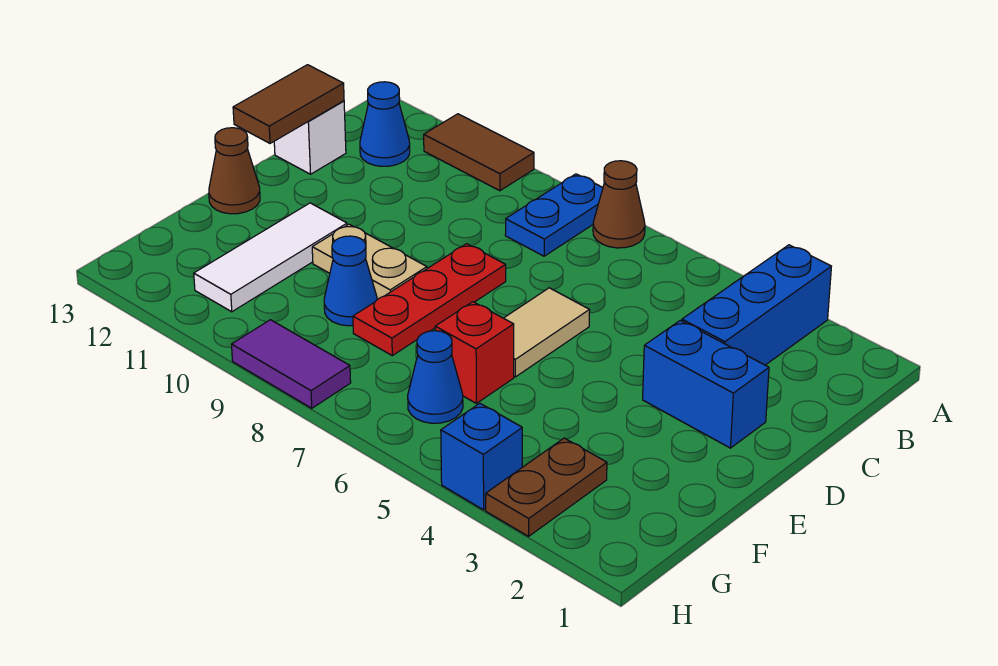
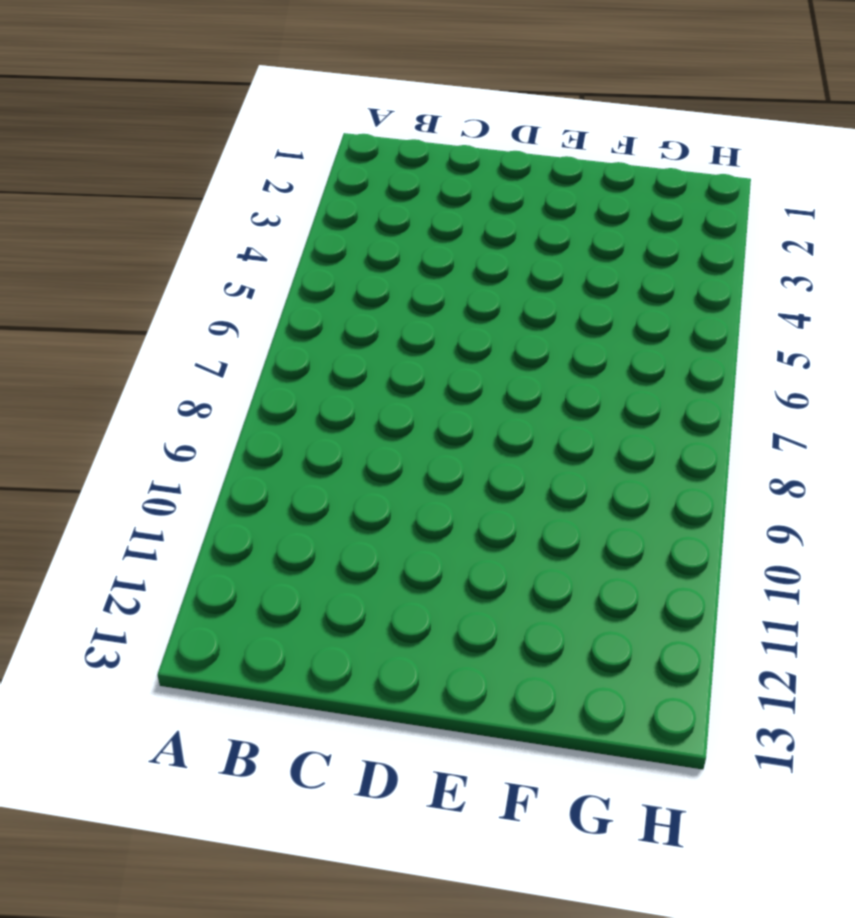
none -> blue brick A3:C3 level 1
none -> brown cone A7 level 1
none -> blue plate A8:B8 level 1

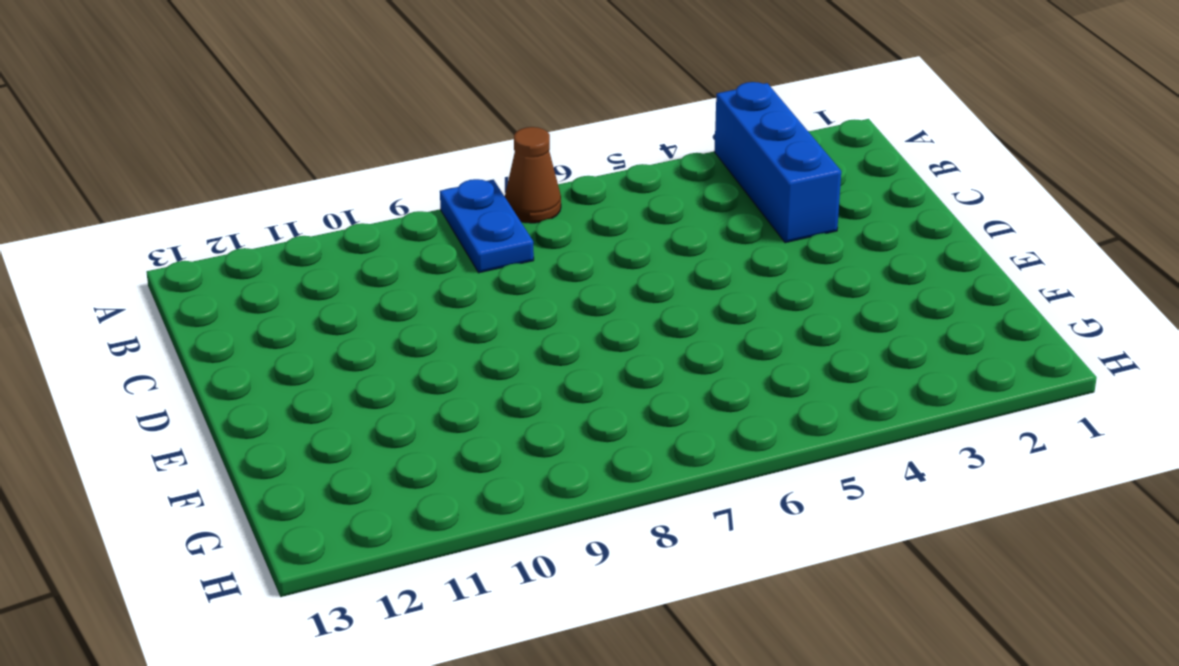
none -> brown tile A10:A11 level 1
none -> blue cone B12 level 1
none -> white brick C13 level 1

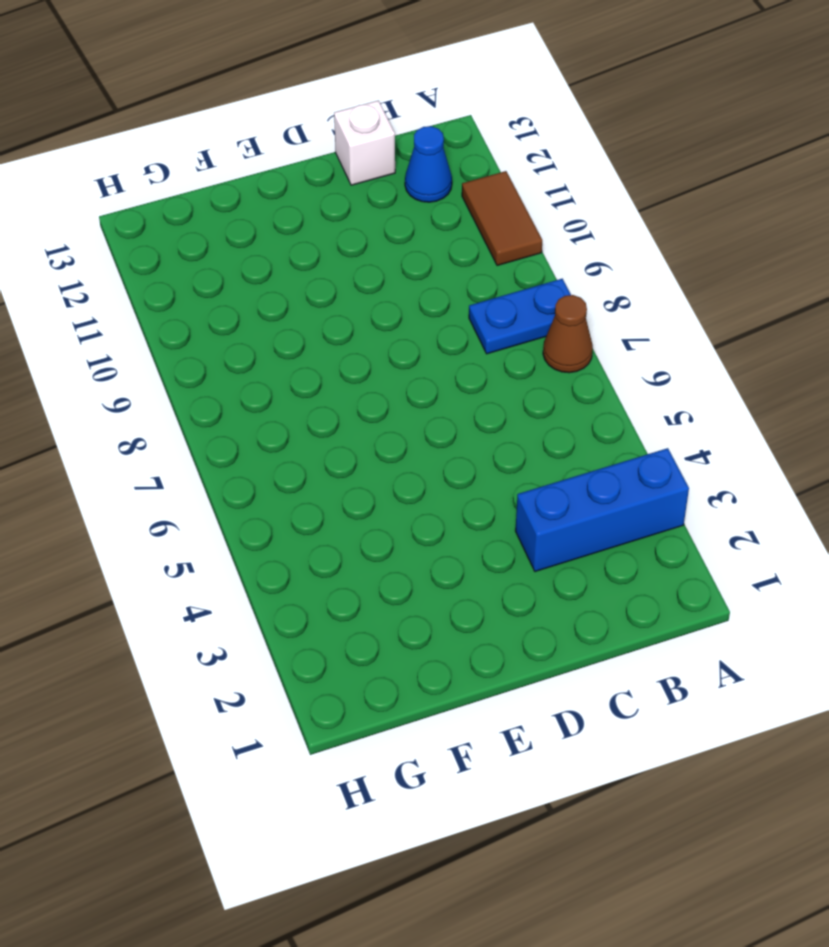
none -> blue brick D2:D3 level 1
none -> tan tile D6:E6 level 1
none -> red plate D8:F8 level 1

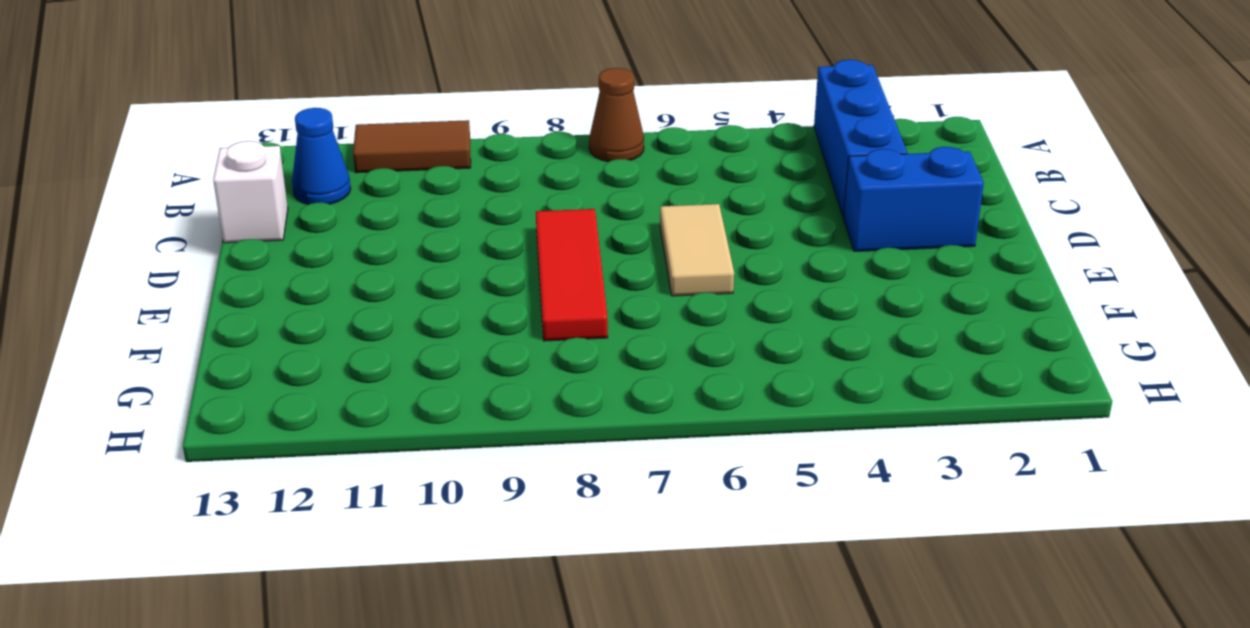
red tile D8:F8 level 1 -> red plate D8:F8 level 1
none -> blue plate A8:B8 level 1
none -> tan plate E9:E10 level 1
none -> white tile E11:G11 level 1

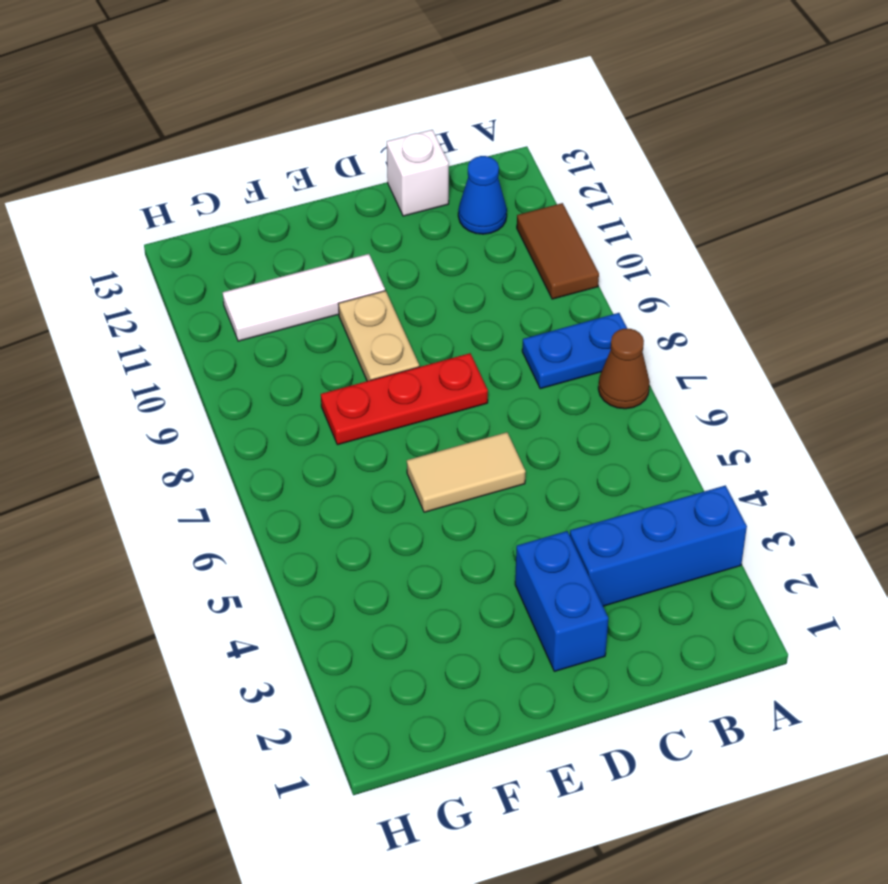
none -> brown cone E13 level 1
none -> red brick F6 level 1
none -> blue cone F9 level 1

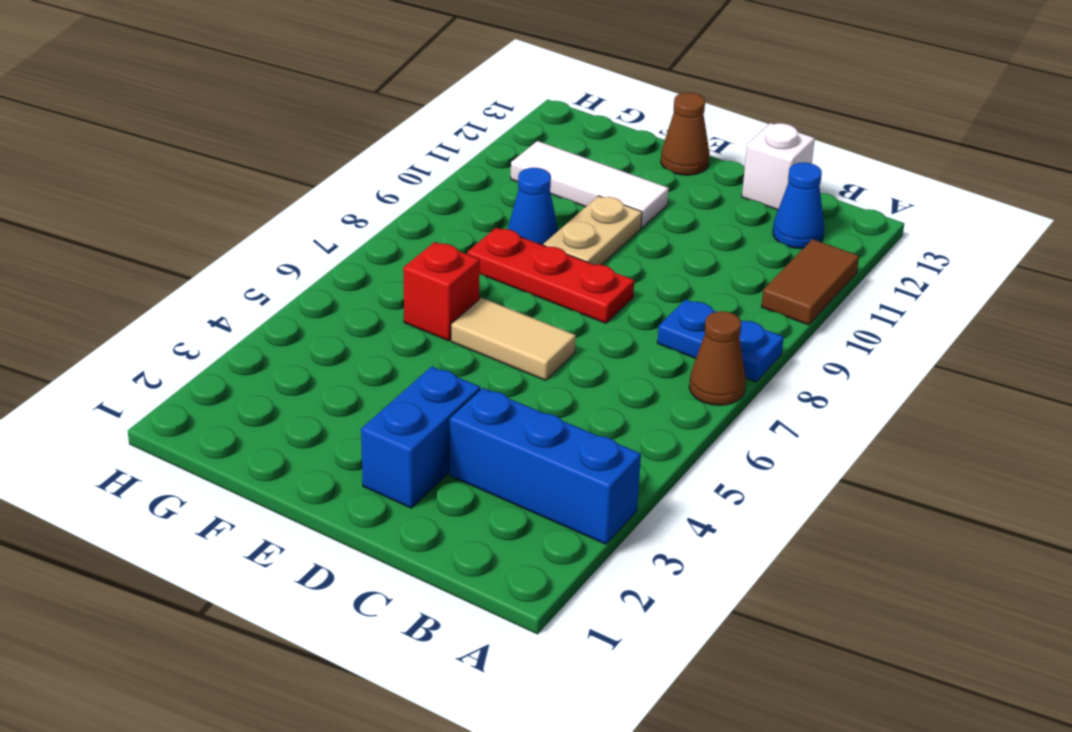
none -> brown plate G3:H3 level 1
none -> blue cone G6 level 1
none -> blue brick H4 level 1

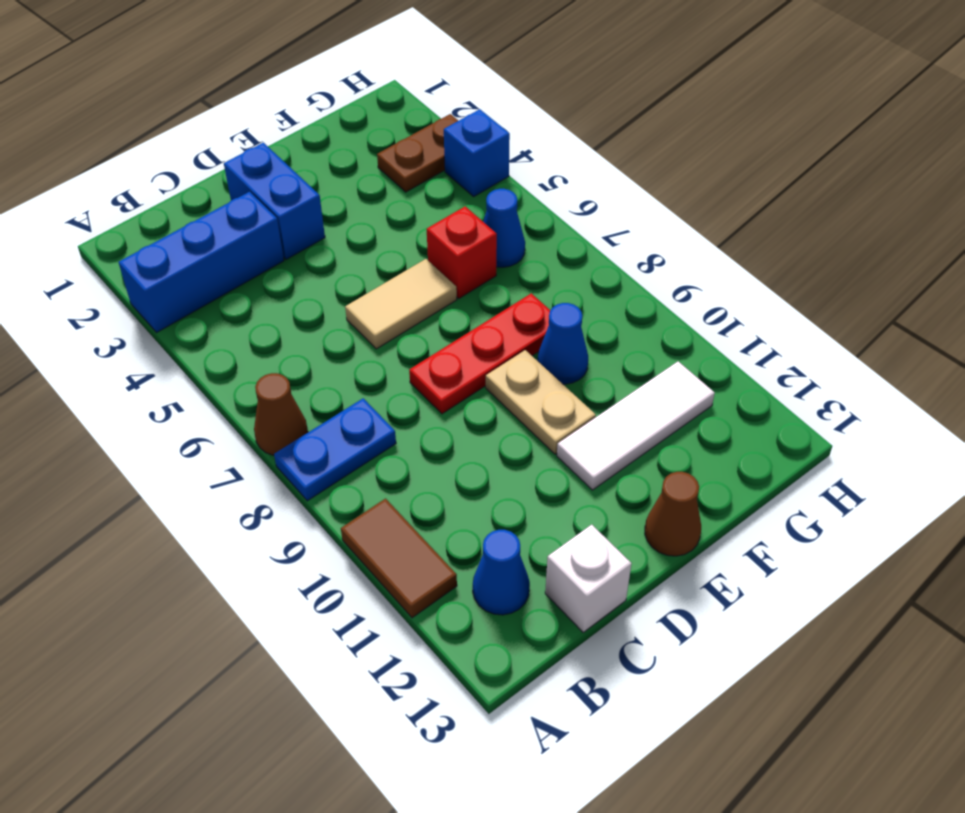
none -> purple tile H8:H9 level 1
none -> brown tile C13:D13 level 2

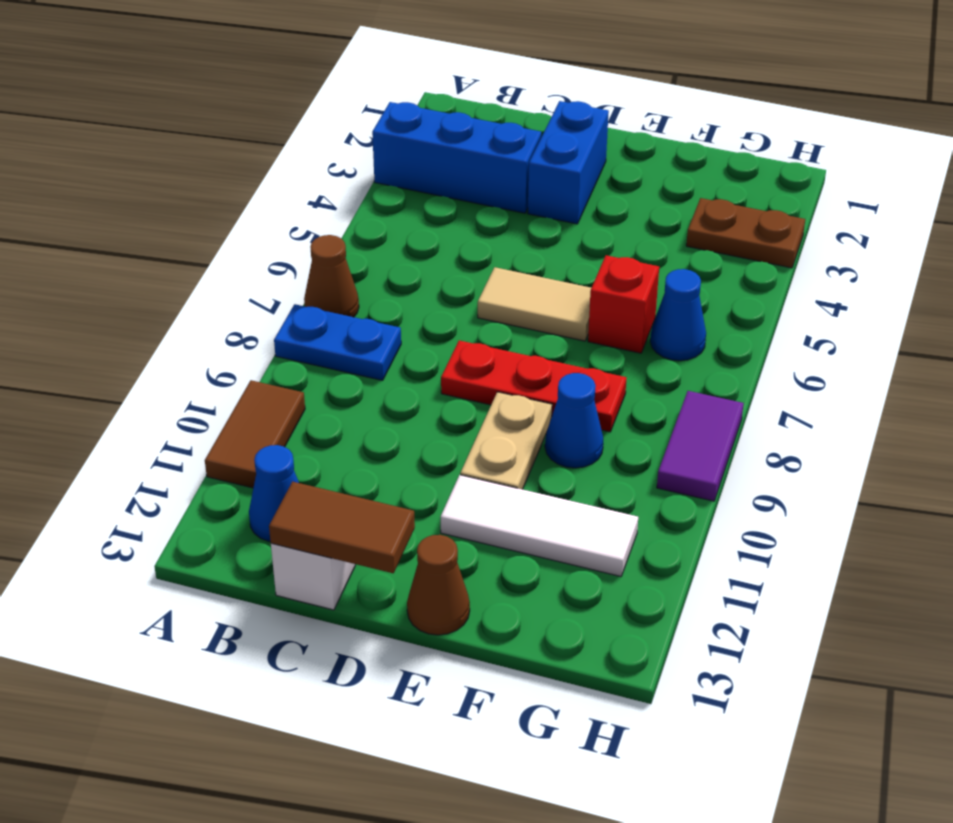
none -> blue brick H4 level 1

